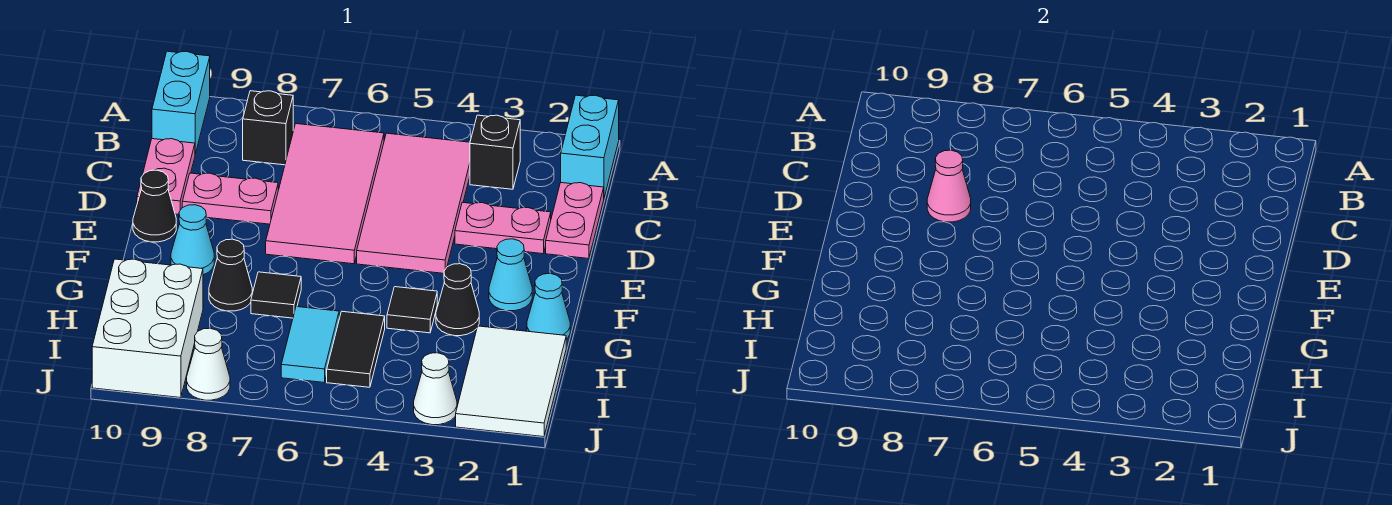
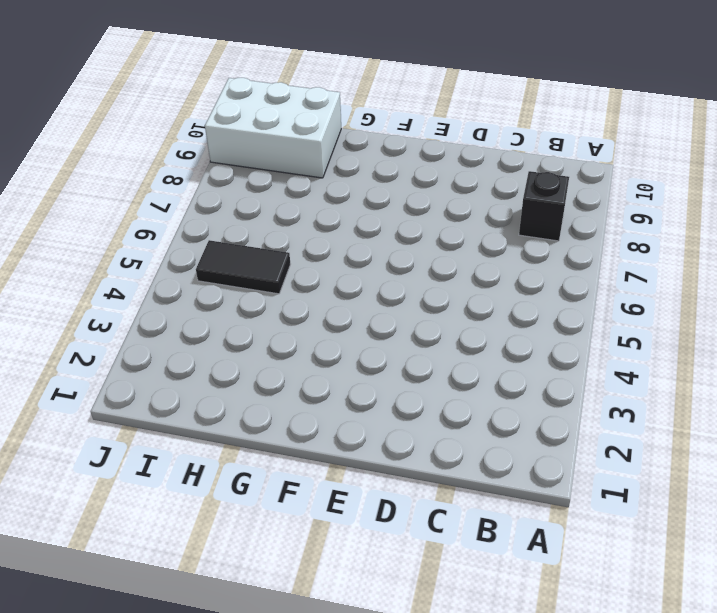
none -> cyan brick A1:B1 level 1
none -> cyan brick A10:B10 level 1
none -> black brick B3 level 1

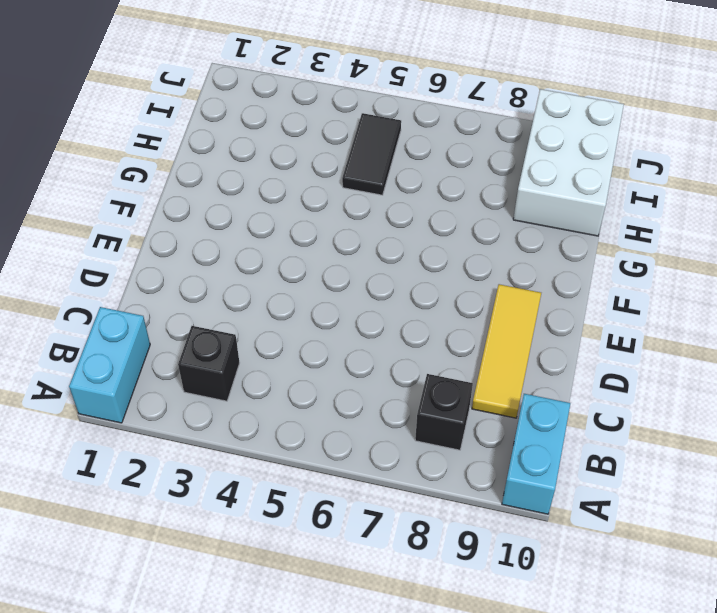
yellow tile C9:E9 level 1 -> pink plate D8:D9 level 1
none -> pink tile B4:E5 level 1
none -> pink tile B6:E7 level 1
none -> pink plate C1:D1 level 1

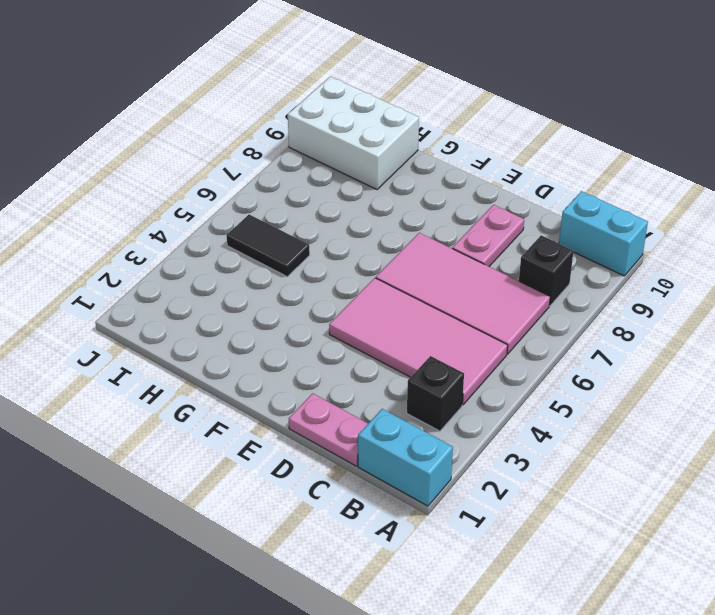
none -> pink plate C10:D10 level 1
none -> pink plate D2:D3 level 1
none -> black cone E10 level 1

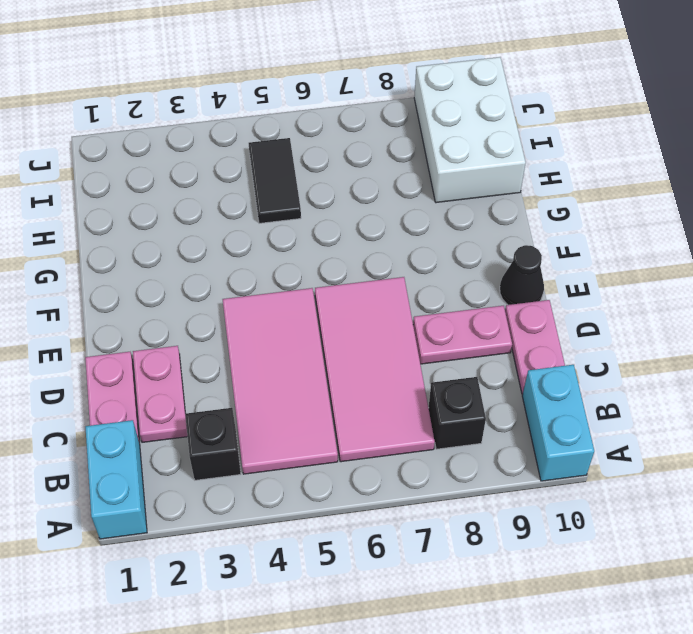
pink plate C2:D2 level 1 -> pink plate D2:D3 level 1
none -> cyan cone F2 level 1
none -> cyan cone F9 level 1
none -> cyan cone G1 level 1

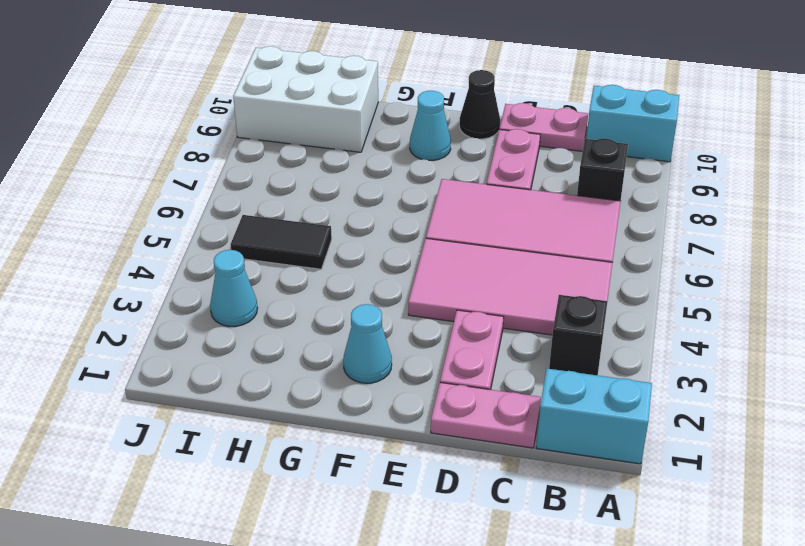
cyan cone I3 level 1 -> cyan cone G1 level 1
none -> black cone G3 level 1
none -> black tile G4 level 1
none -> black tile G7 level 1

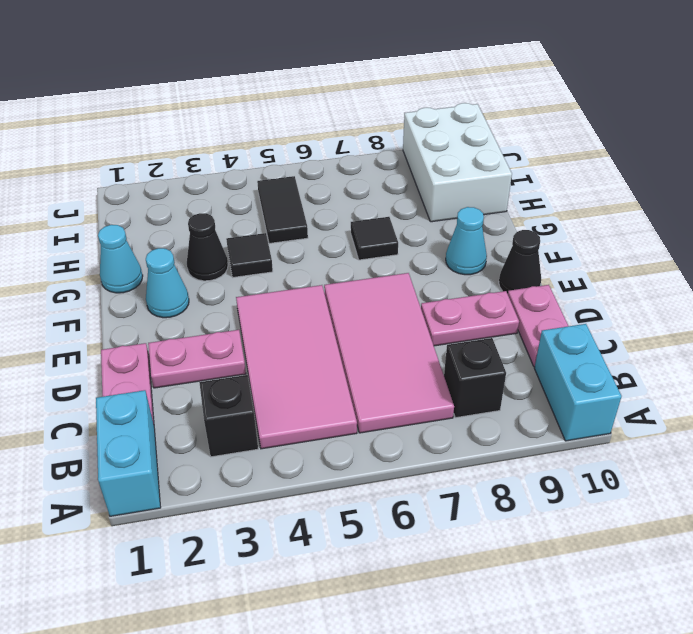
none -> black cone G8 level 1
none -> white tile H1:J2 level 1
none -> cyan tile H6:I6 level 1

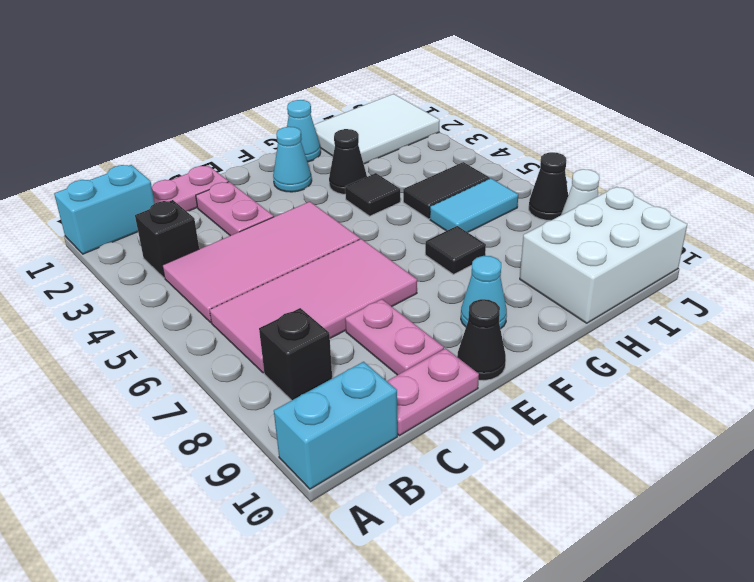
black cone J7 level 1 -> black cone G8 level 1
none -> white cone J3 level 1
none -> pink cone D8 level 2

